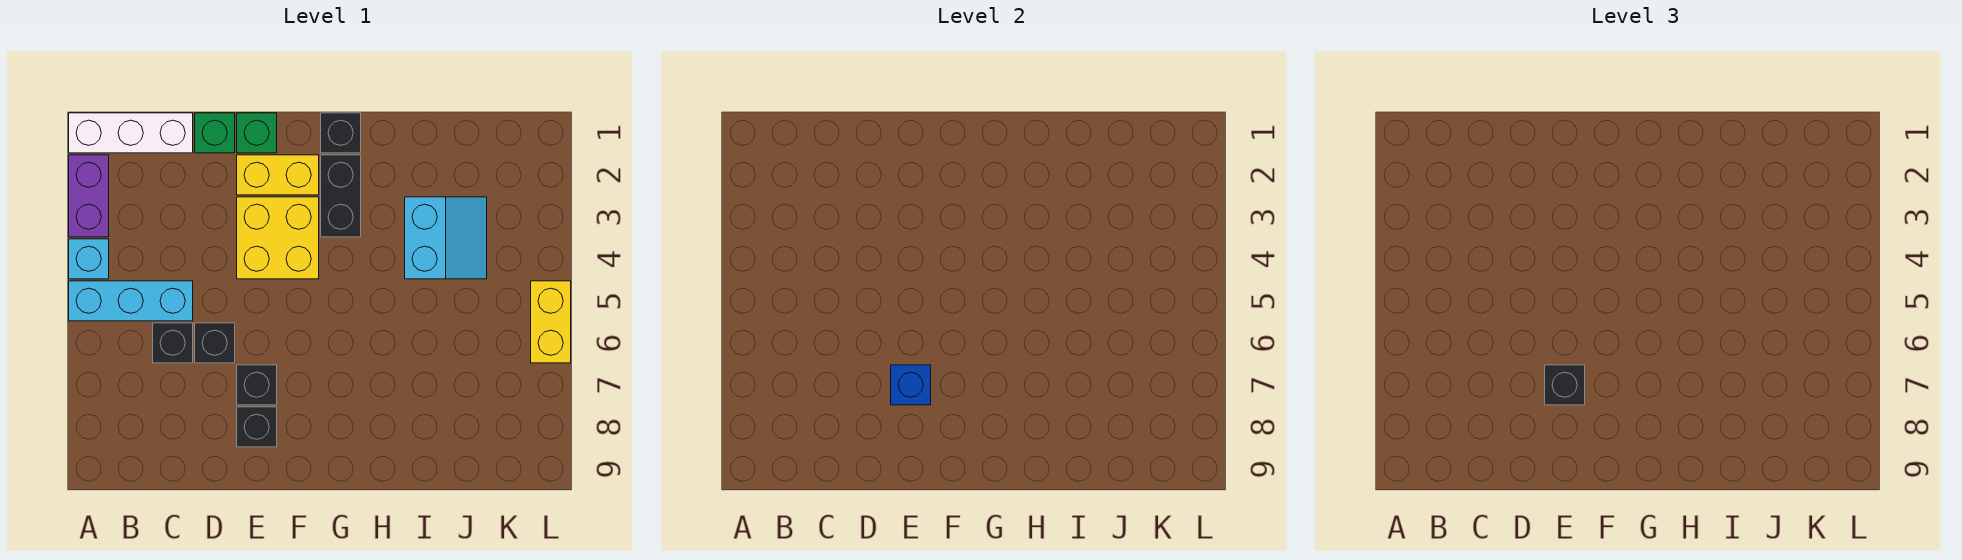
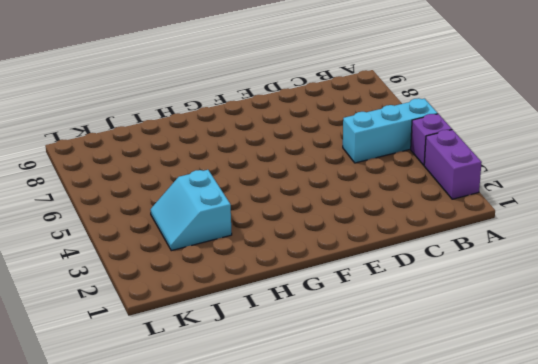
purple brick A4 level 1 -> cyan brick A4 level 1
none -> white brick A1:C1 level 1
none -> black brick C6 level 1
none -> green brick D1 level 1

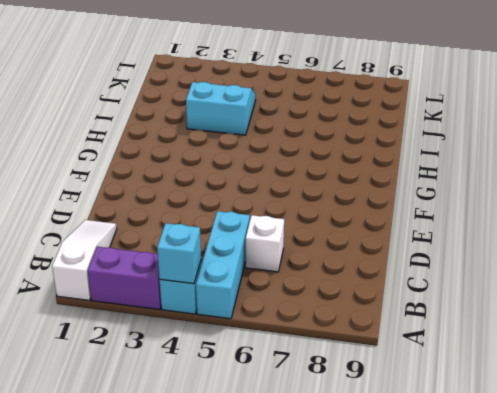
white slope A1:C1 level 1 top A -> white brick A1:C1 level 1
cyan brick A4 level 2 -> none
white brick C6 level 1 -> black brick C6 level 1
none -> green brick D1 level 1
none -> black brick D6 level 1
none -> green brick E1 level 1

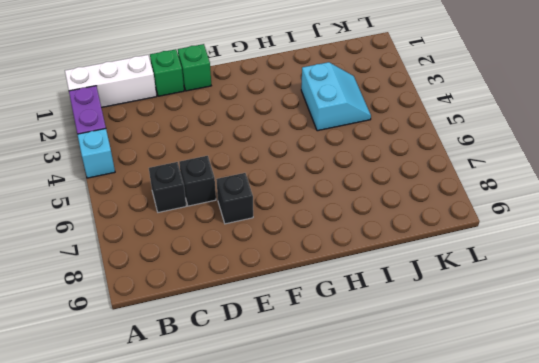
none -> cyan brick A5:C5 level 1
none -> yellow brick E2:F2 level 1
none -> yellow brick E3:F4 level 1

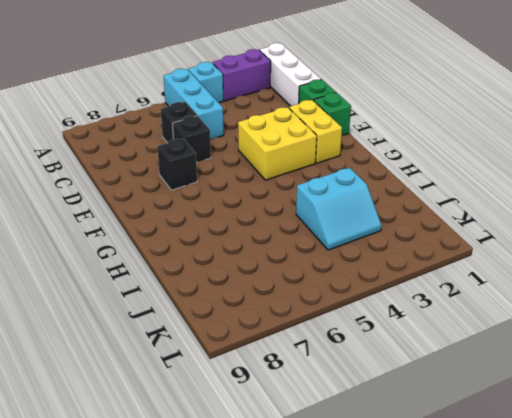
none -> black brick E8 level 1
none -> black brick G1 level 1
none -> black brick G2:G3 level 1

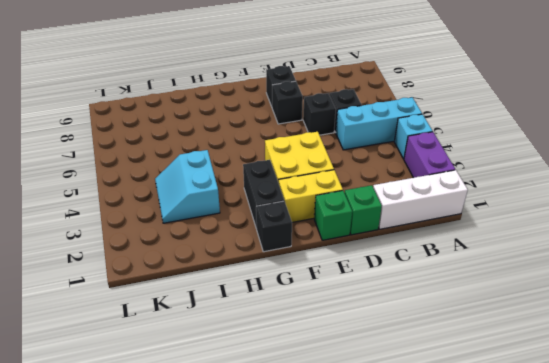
none -> yellow brick L5:L6 level 1
none -> blue brick E7 level 2
none -> black brick E7 level 3

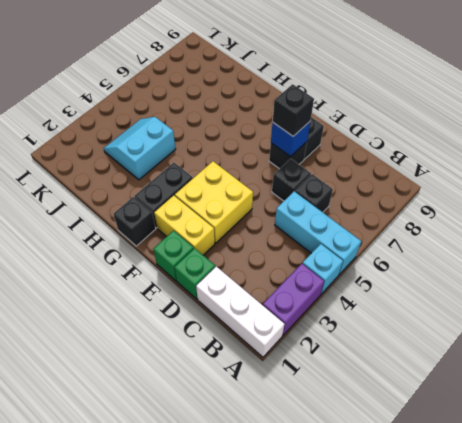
none -> yellow brick L5:L6 level 1

